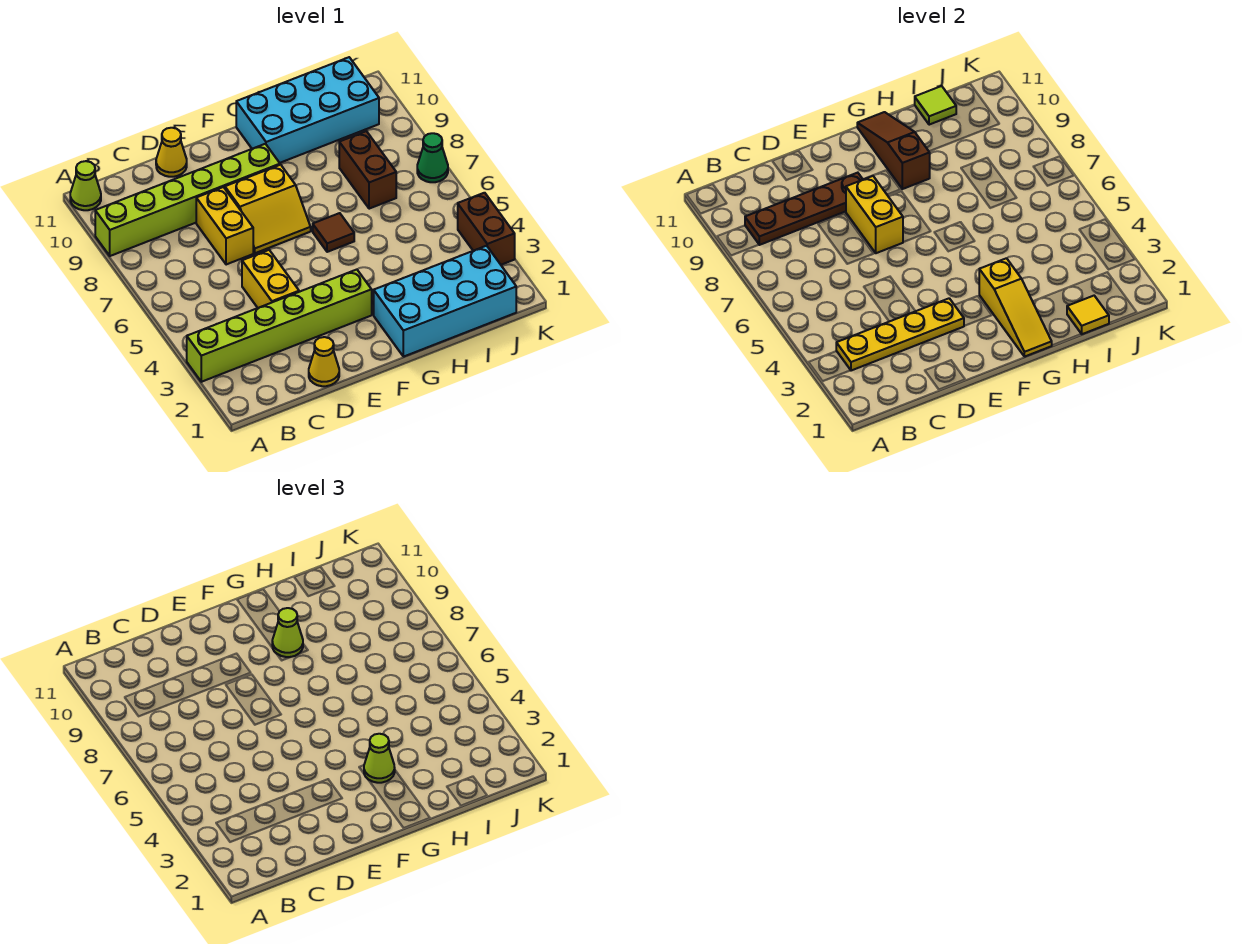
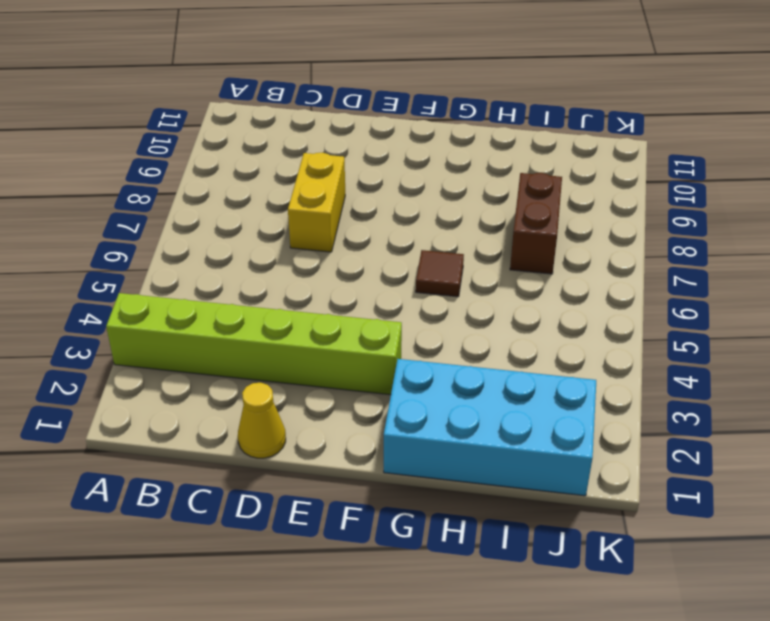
none -> lime brick A9:F9 level 1
none -> lime cone A11 level 1
none -> yellow brick D4:D5 level 1

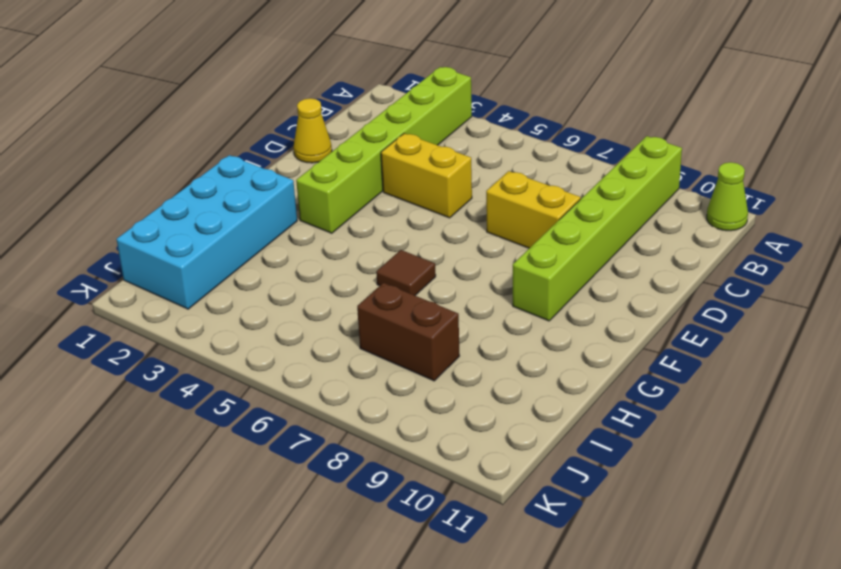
none -> yellow cone D11 level 1
none -> yellow slope E7:F8 level 1 top 8
none -> cyan brick G10:J11 level 1

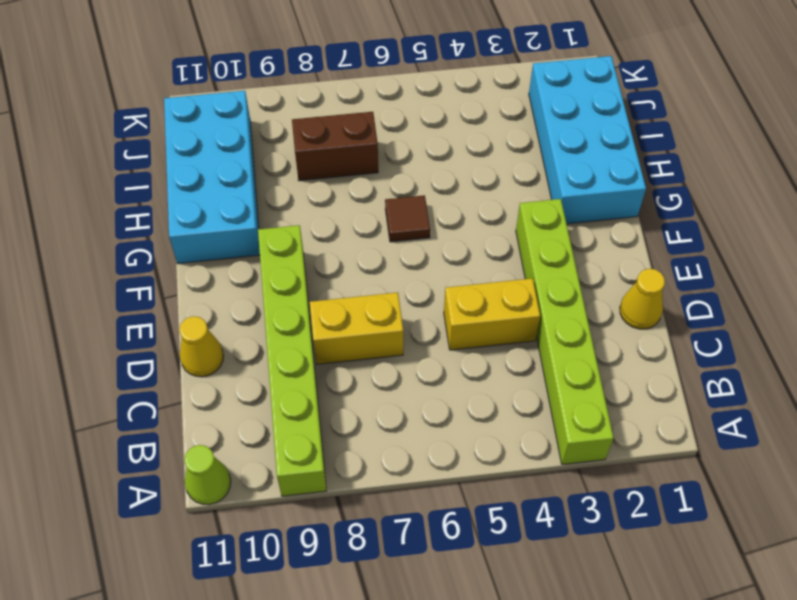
none -> yellow slope E7:F8 level 1 top 8
none -> brown brick K3:K4 level 1
none -> green cone K7 level 1

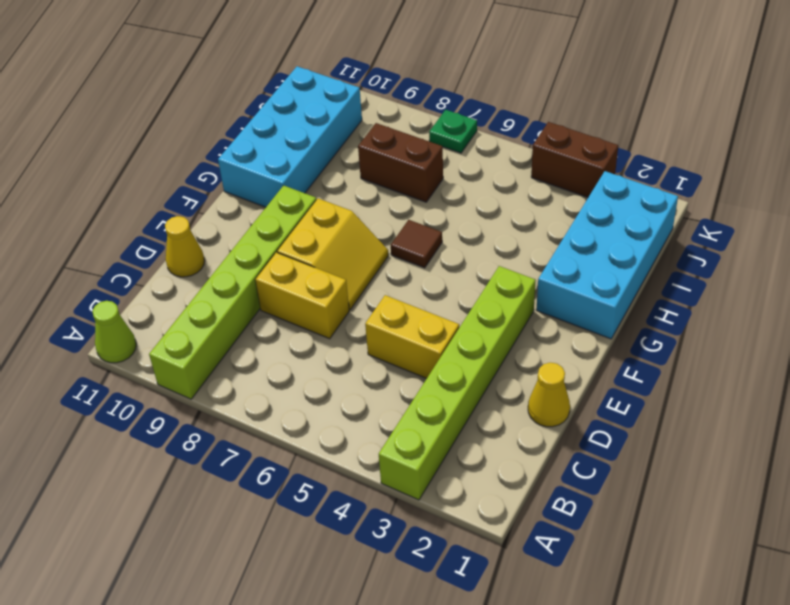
green plate K7 level 1 -> green cone K7 level 1
none -> yellow plate B3:E3 level 2
none -> brown plate B9:E9 level 2
none -> yellow brick E7:E8 level 2

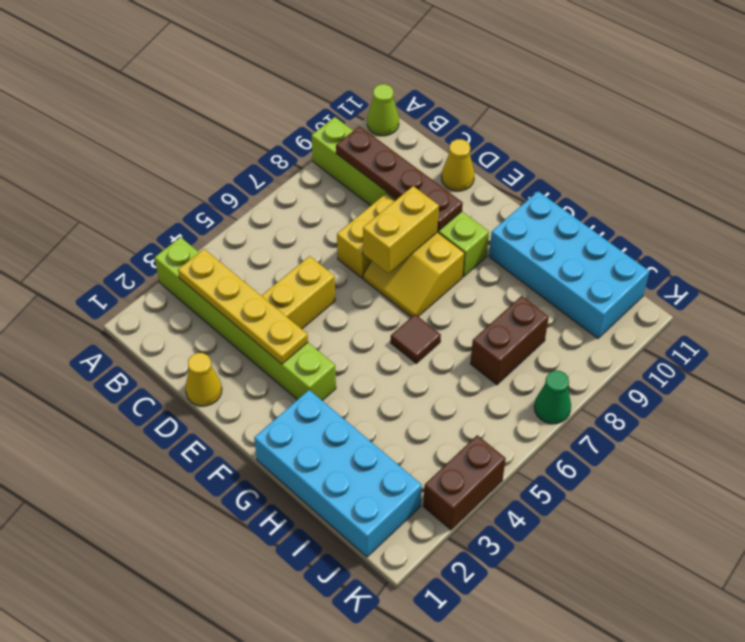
none -> yellow slope G1:G3 level 2 top 3
none -> brown slope G9:G11 level 2 top 9
none -> yellow tile I1 level 2

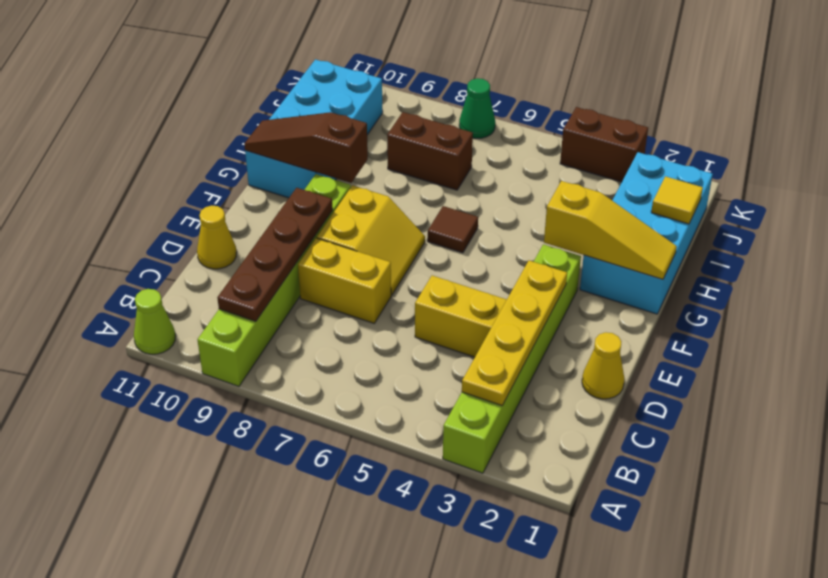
none -> yellow brick E7:E8 level 2
none -> lime tile I11 level 2
none -> lime cone G3 level 3

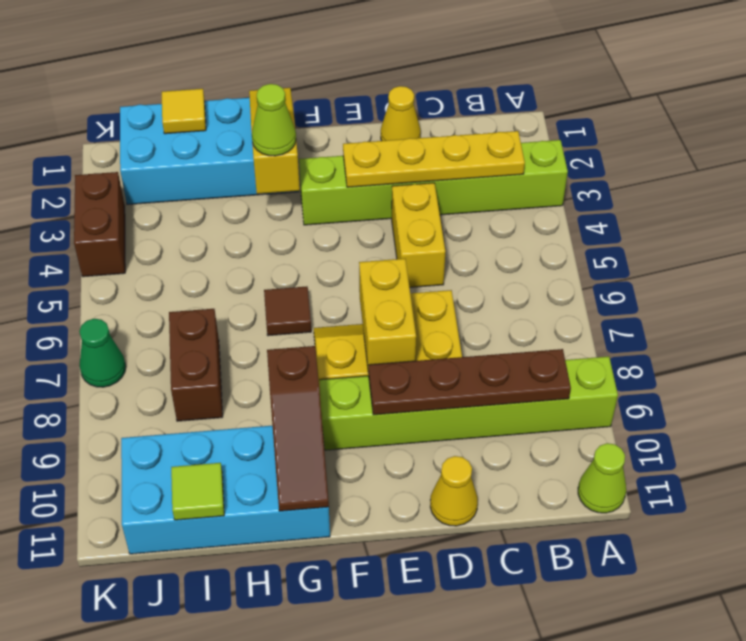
none -> lime cone G9 level 3

